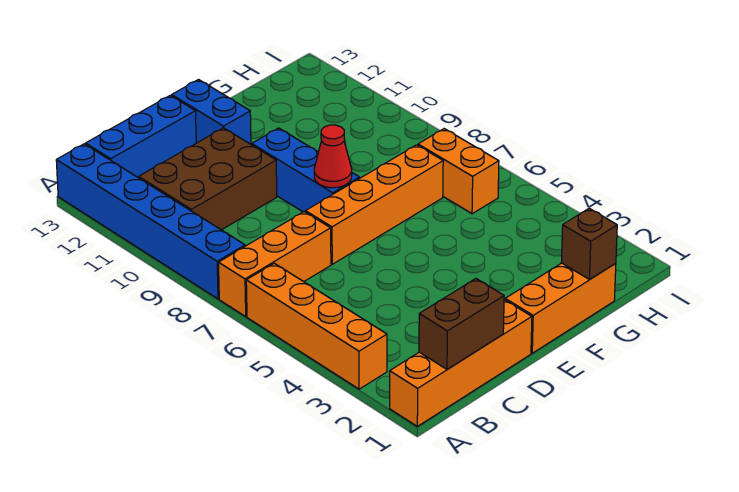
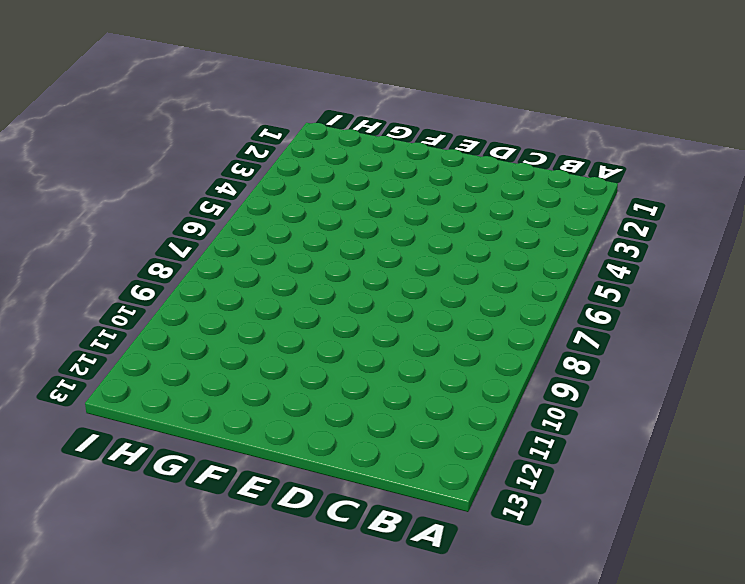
none -> orange brick A1:D1 level 1
none -> orange brick A3:A6 level 1
none -> orange brick A7:C7 level 1

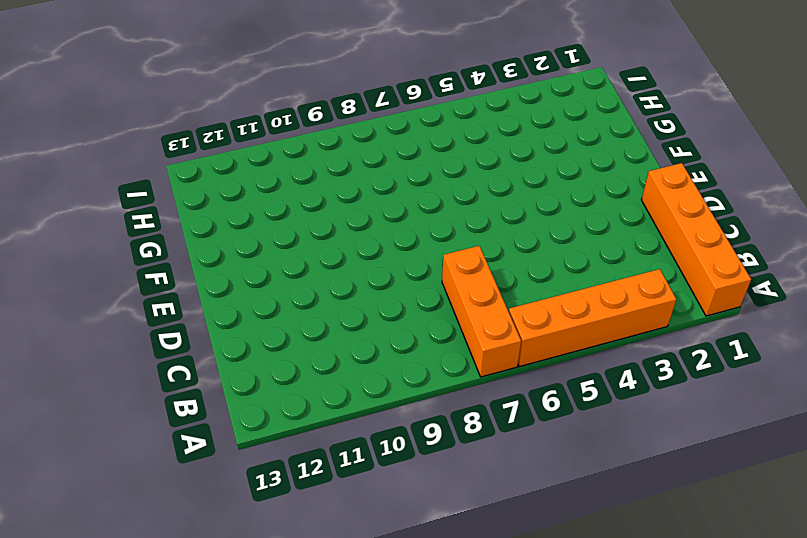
none -> blue brick A8:A13 level 1
none -> brown brick B10:D11 level 1
none -> blue brick B13:D13 level 1

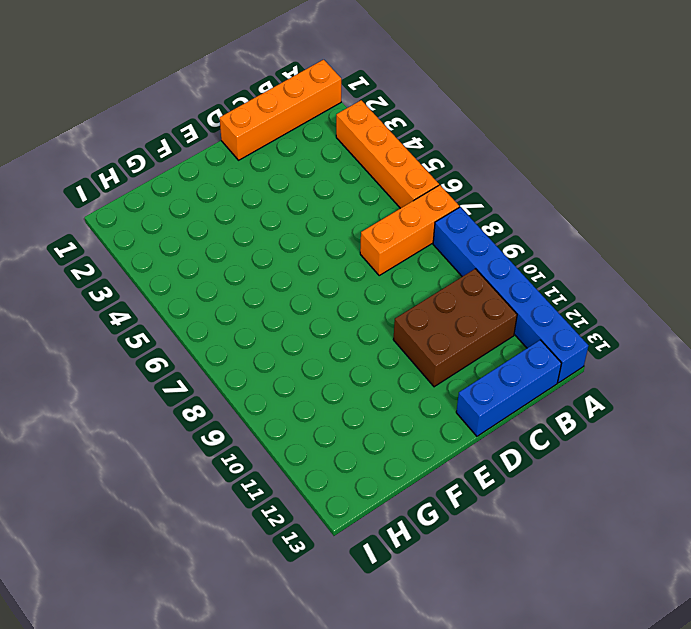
none -> orange brick D7:G7 level 1
none -> orange brick E1:G1 level 1
none -> blue brick E8:E10 level 1

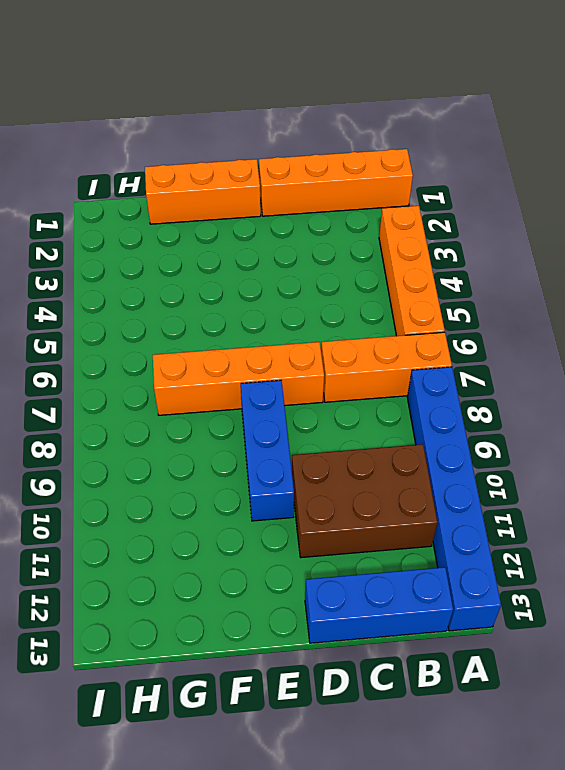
none -> blue brick E12:E13 level 1
none -> orange brick H6:H7 level 1
none -> brown brick B1:C1 level 2

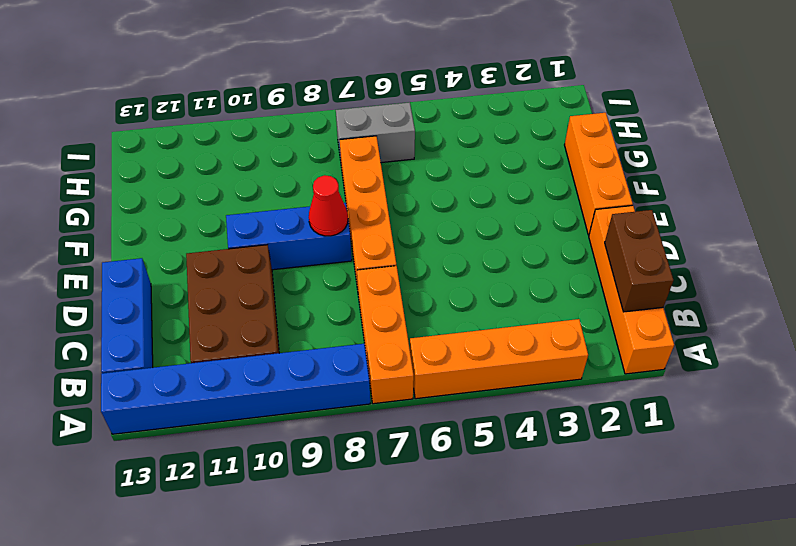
grey brick H6:H7 level 1 -> orange brick H6:H7 level 1
none -> blue brick E12:E13 level 1
none -> brown brick G1 level 2

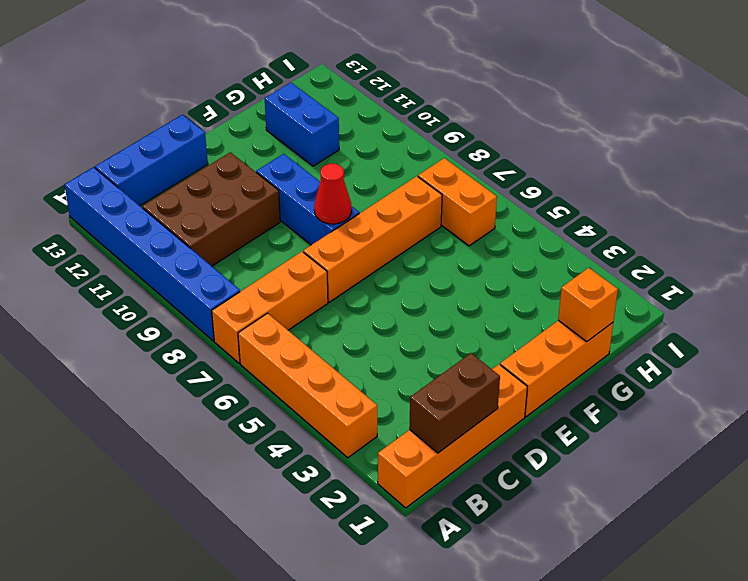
orange brick G1 level 2 -> brown brick G1 level 2
blue brick G11:G12 level 1 -> blue brick E12:E13 level 1

